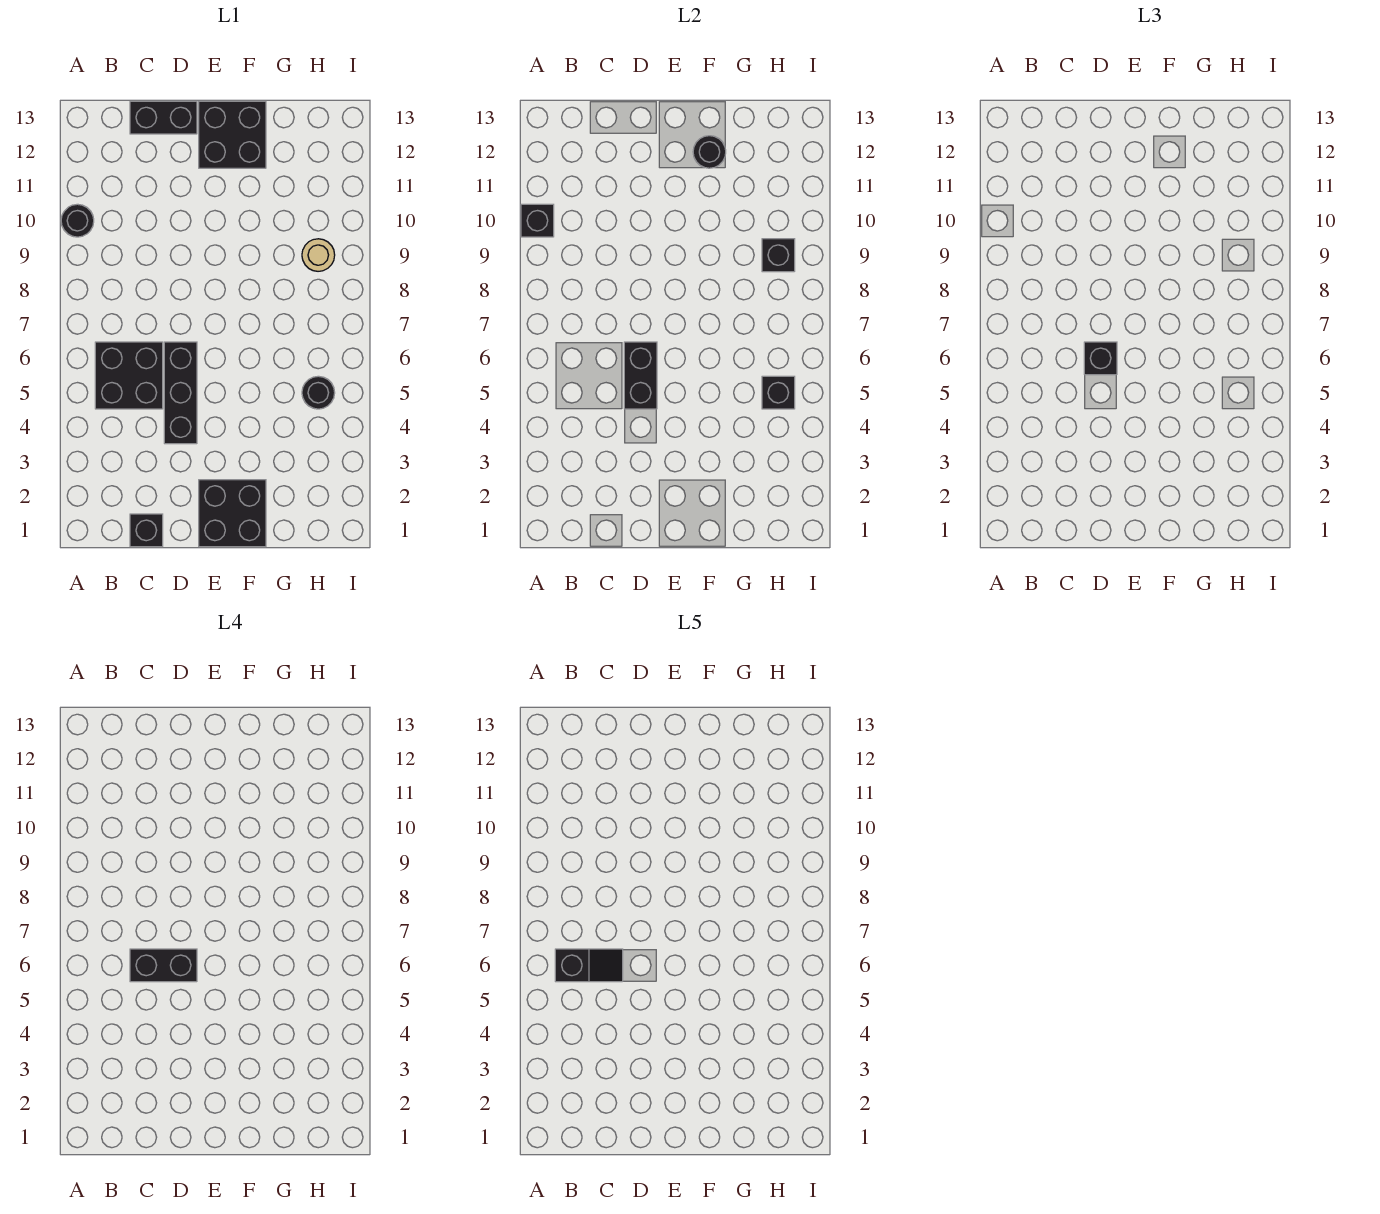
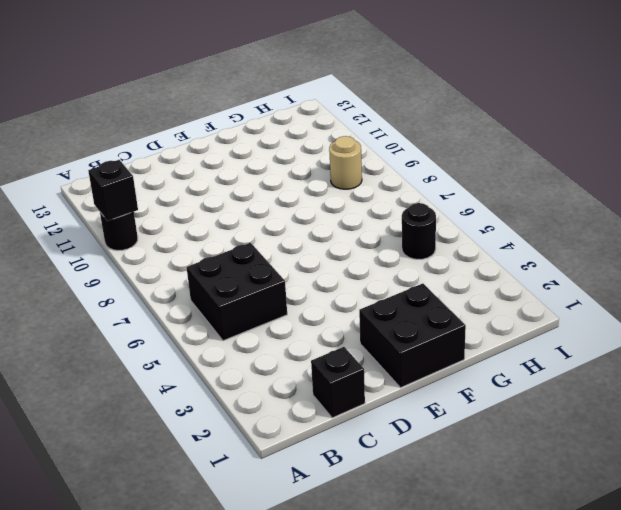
none -> black brick C13:D13 level 1
none -> black brick D4:D6 level 1
none -> black brick E12:F13 level 1

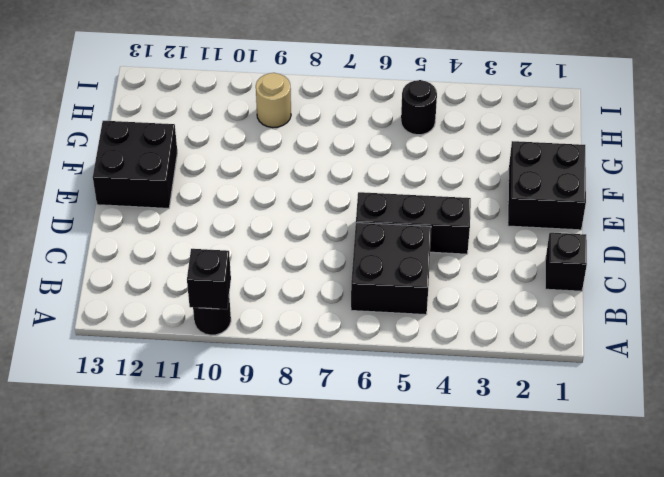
none -> black brick C13:D13 level 1
none -> black brick D5:D6 level 2
none -> black round brick F12 level 2

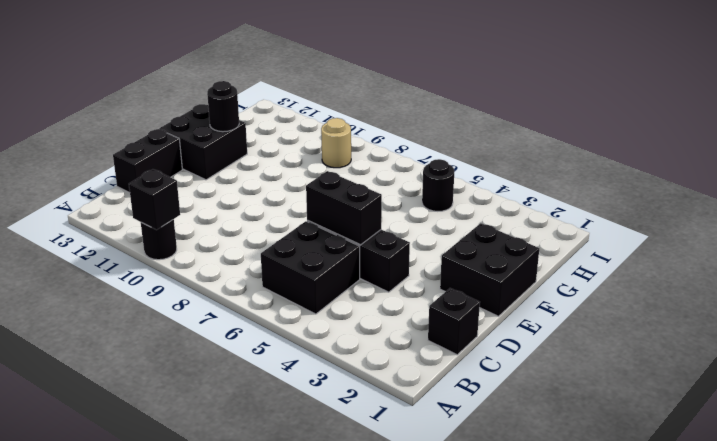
none -> black brick H5 level 2
none -> black brick H9 level 2
none -> black brick D6 level 3

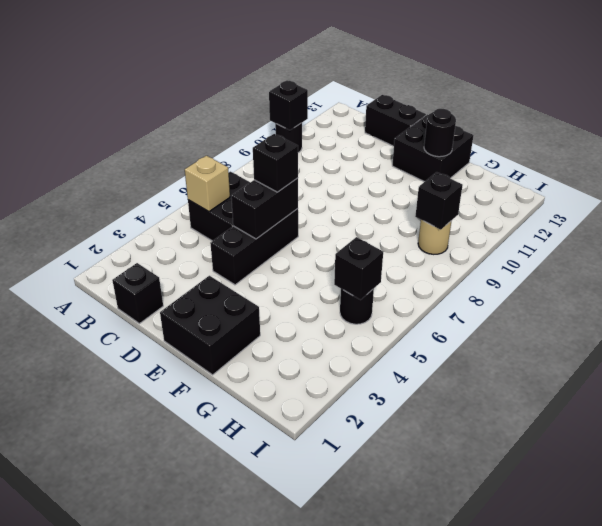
tan brick B5 level 2 -> none
none -> black brick C6:D6 level 4
none -> black slope B6:C6 level 5 top B

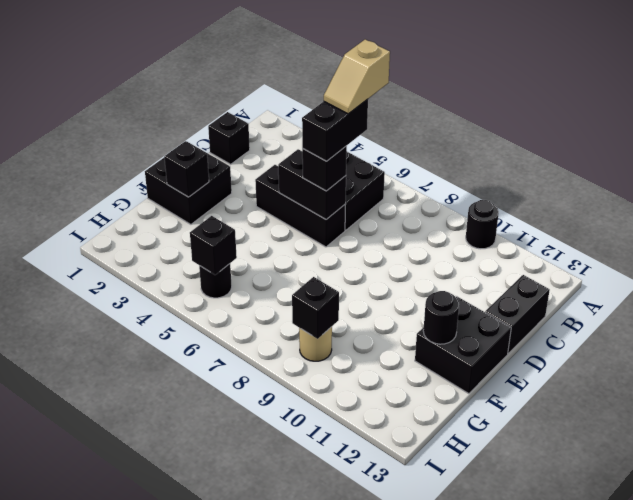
tan slope B6:C6 level 5 top B -> black slope B6:C6 level 5 top B
black brick F2 level 2 -> black brick A10 level 2

